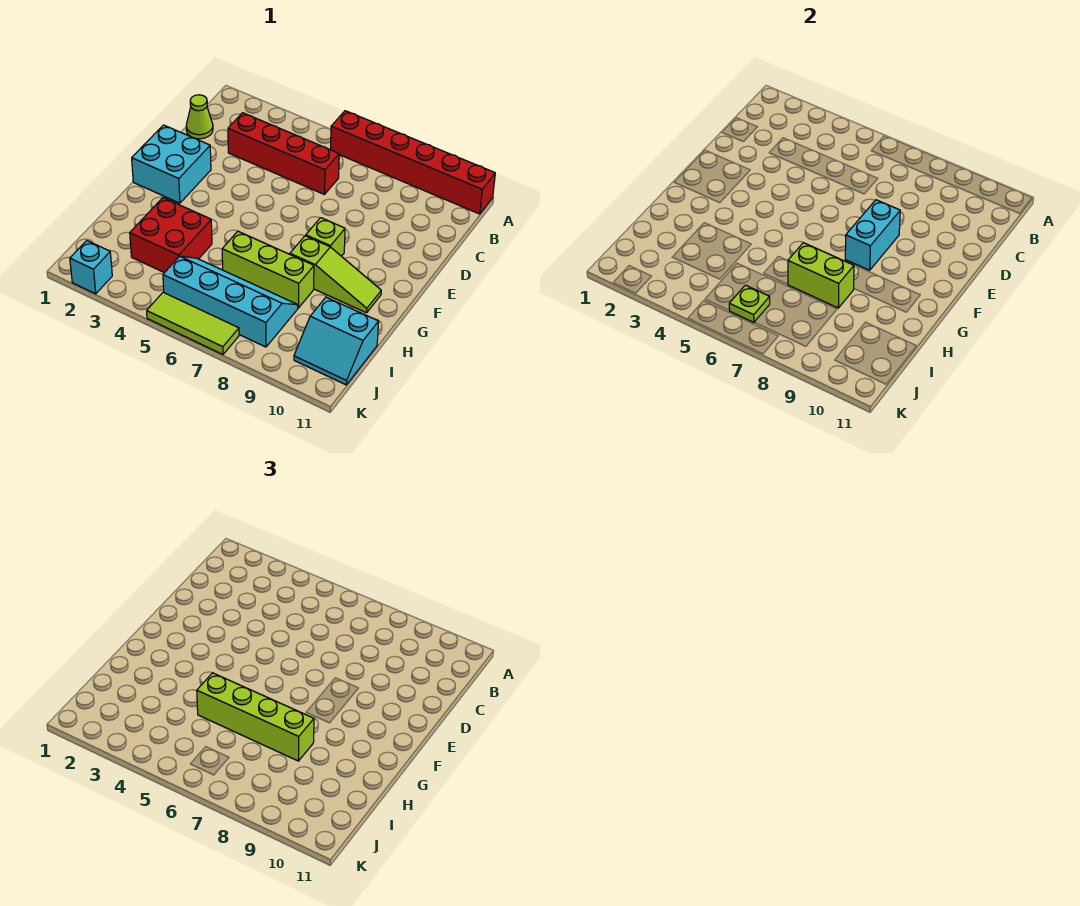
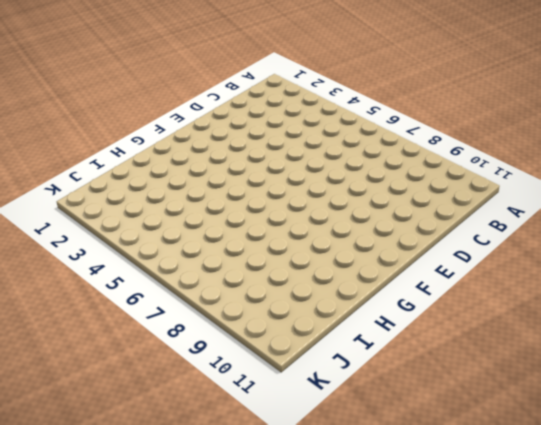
none -> red brick A6:A11 level 1
none -> lime cone C1 level 1
none -> red brick C3:C6 level 1

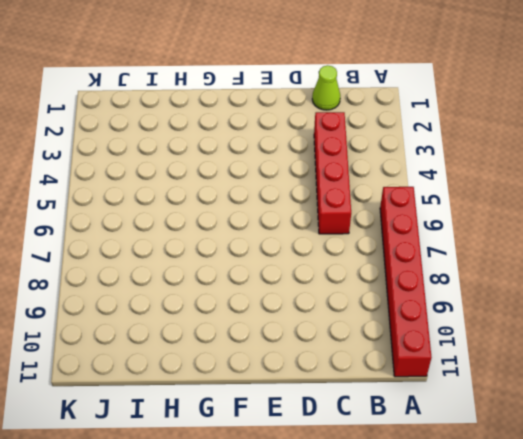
none -> cyan brick E1:F2 level 1
none -> lime brick F8 level 1
none -> lime slope G8:G10 level 1 top 8

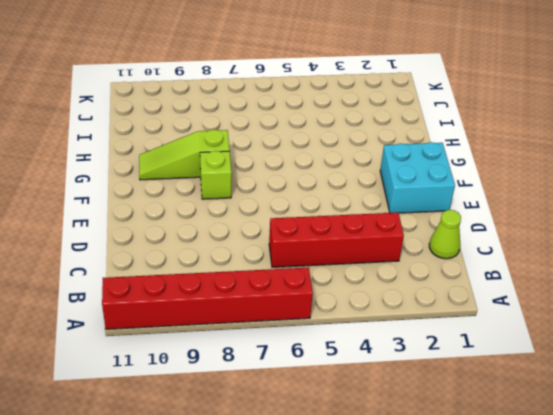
none -> red brick H3:I4 level 1
none -> lime brick H6:H8 level 1
none -> cyan slope I5:J8 level 1 top J

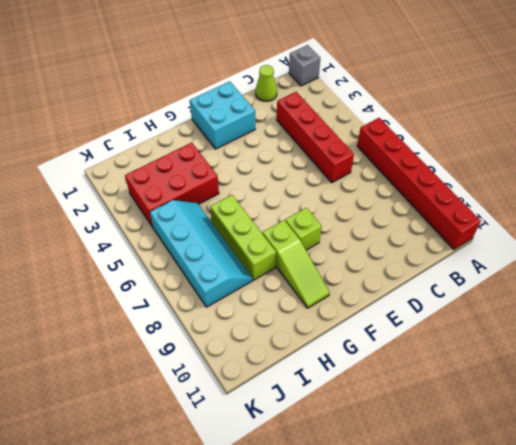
grey brick A1 level 1 -> none
red brick H3:J4 level 1 -> red brick H3:I4 level 1
none -> cyan slope I10:J11 level 1 top I
none -> cyan brick K2 level 1
none -> lime tile K5:K7 level 1

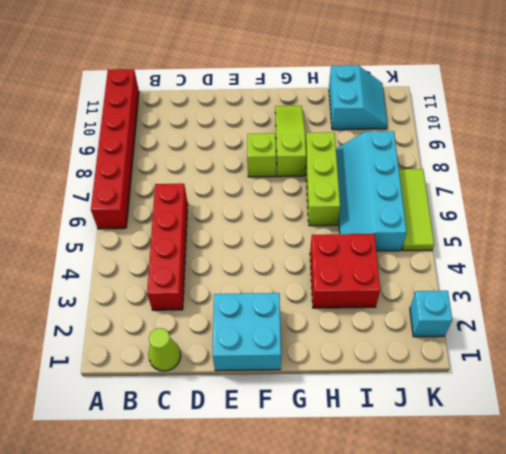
none -> cyan brick E8:F8 level 2
none -> lime brick H7:H8 level 2
none -> lime plate J6 level 2

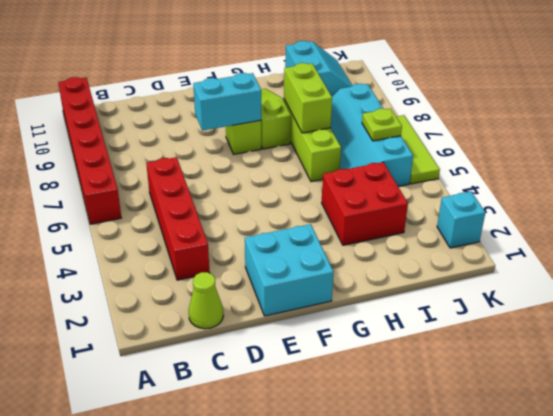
none -> lime brick H5:H8 level 3

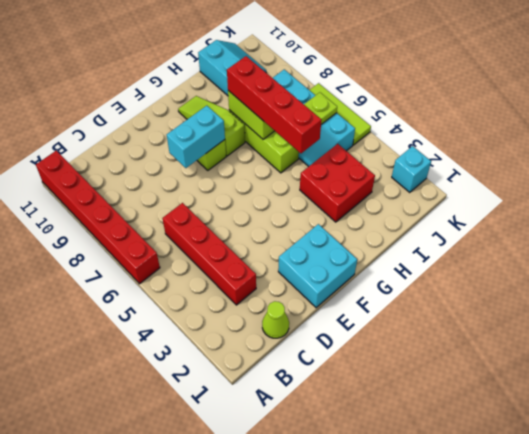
red brick H5:H8 level 3 -> lime brick H5:H8 level 3

